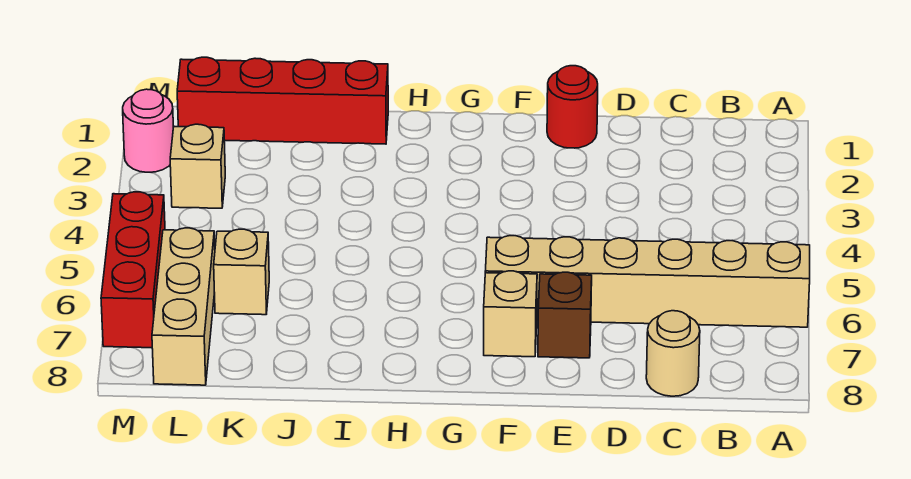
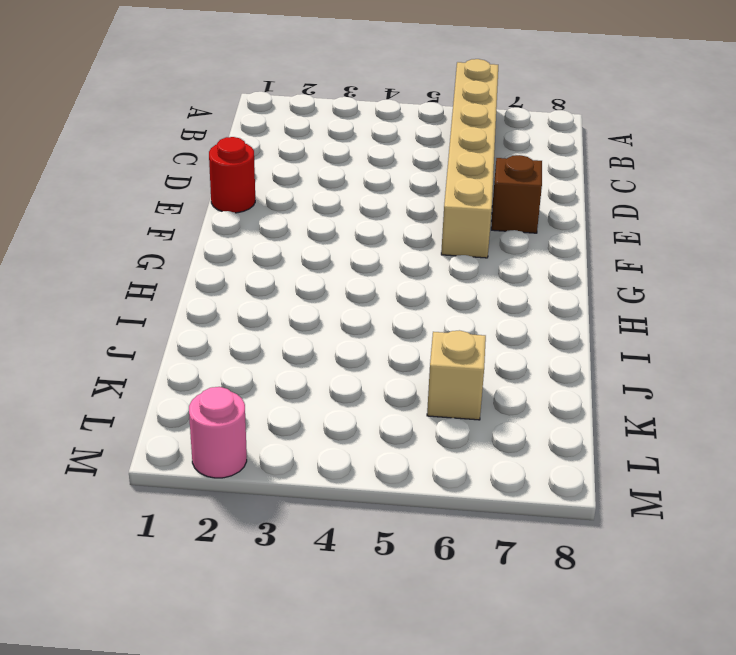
none -> tan round brick C8 level 1
none -> tan brick F7 level 1

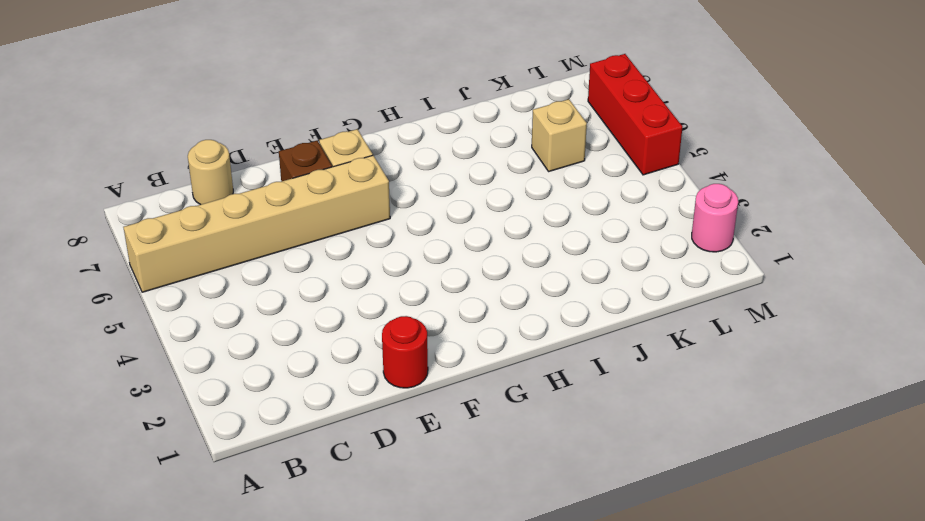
none -> red brick I1:L1 level 1
none -> tan brick L3 level 1

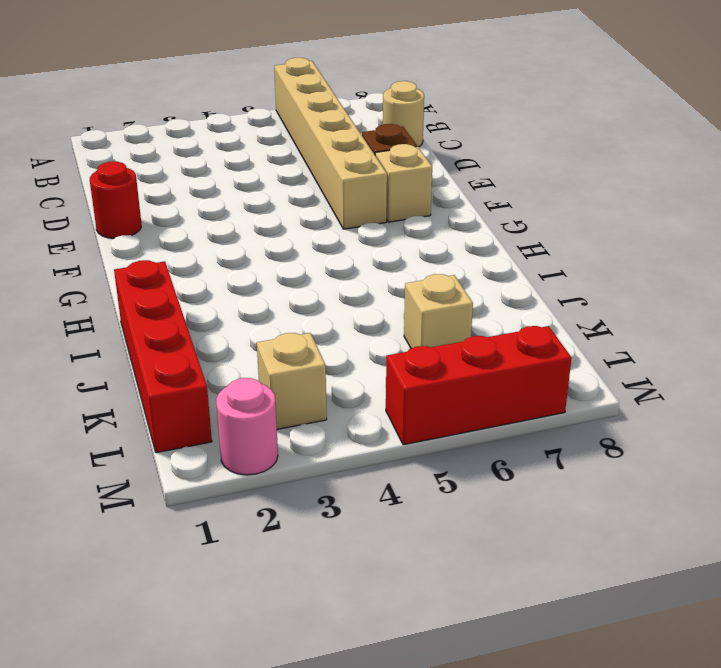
none -> tan brick L6:L8 level 1

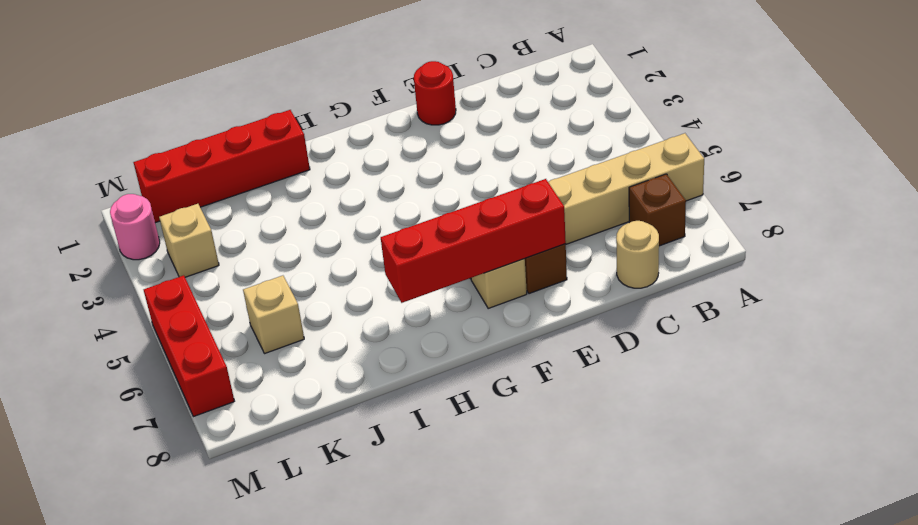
brown brick B7 level 1 -> none
red brick E7:H7 level 2 -> none
none -> tan brick L6:L8 level 1

